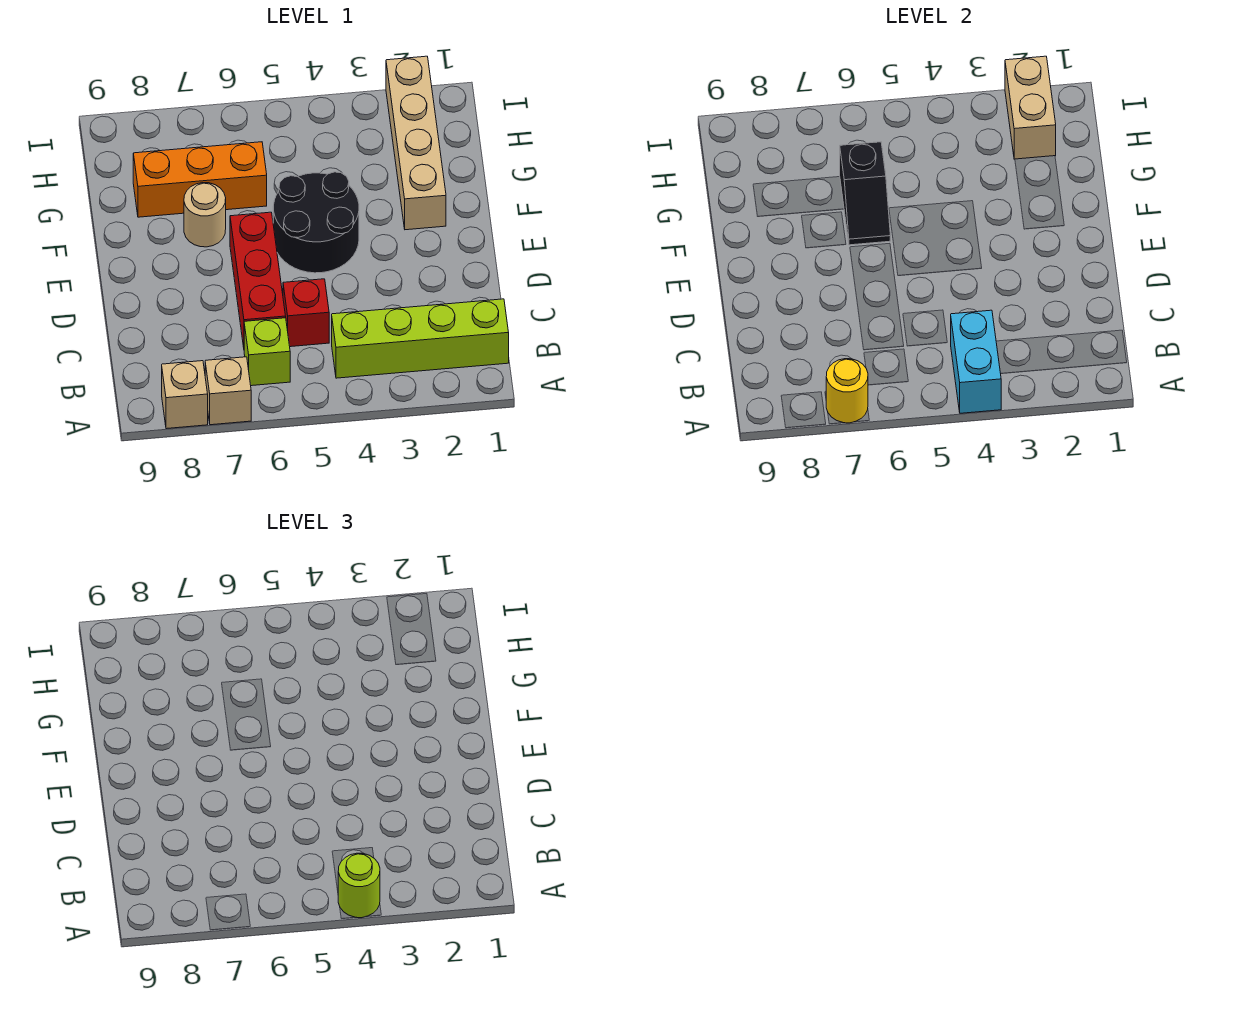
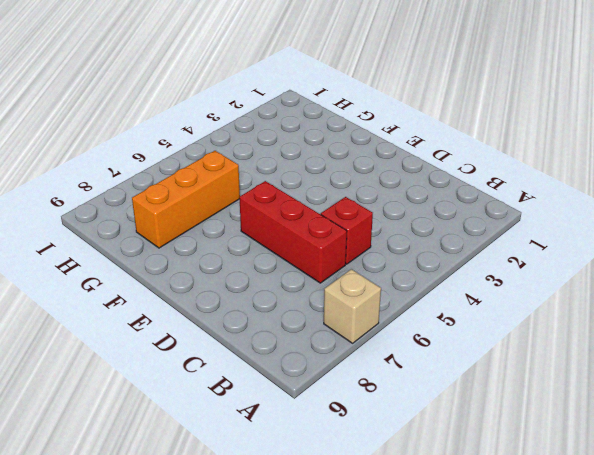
none -> tan brick A8 level 1
none -> lime brick B1:B4 level 1
none -> lime brick B6 level 1

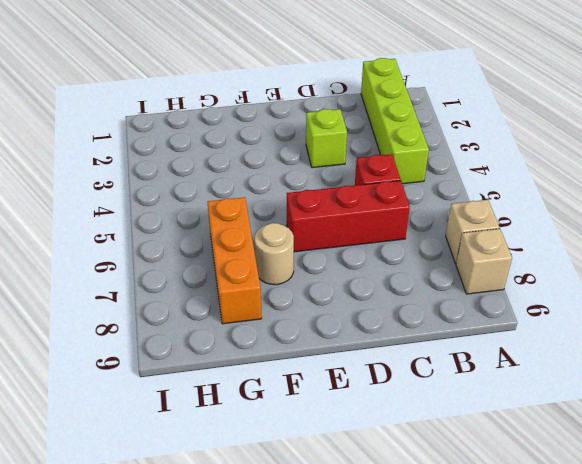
lime brick D3 level 1 -> lime brick B6 level 1
none -> black round brick E4:F5 level 1
none -> tan brick F2:I2 level 1
none -> cyan brick A4:B4 level 2

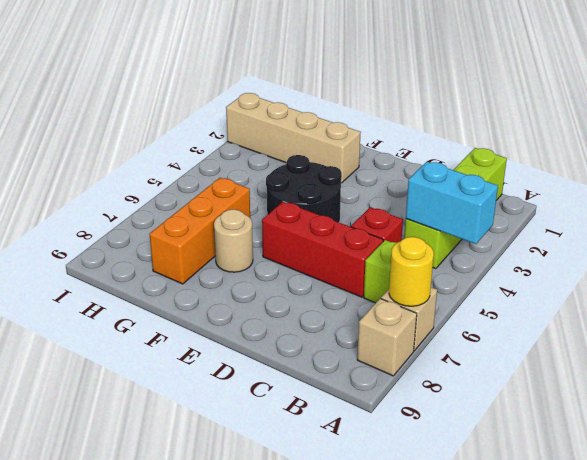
none -> black slope F6:G6 level 2 top G
none -> tan brick H2:I2 level 2
none -> lime round brick A4 level 3

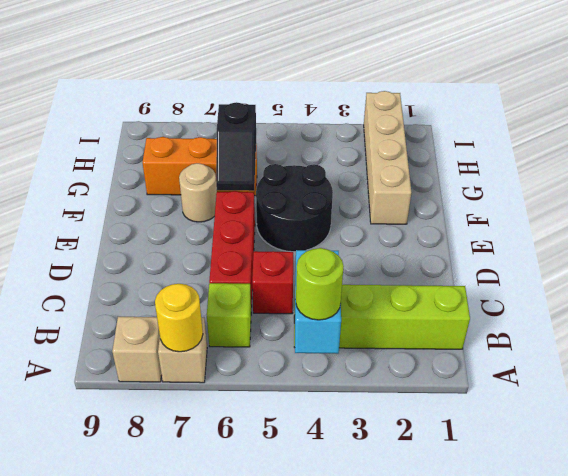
none -> tan brick H2:I2 level 2

